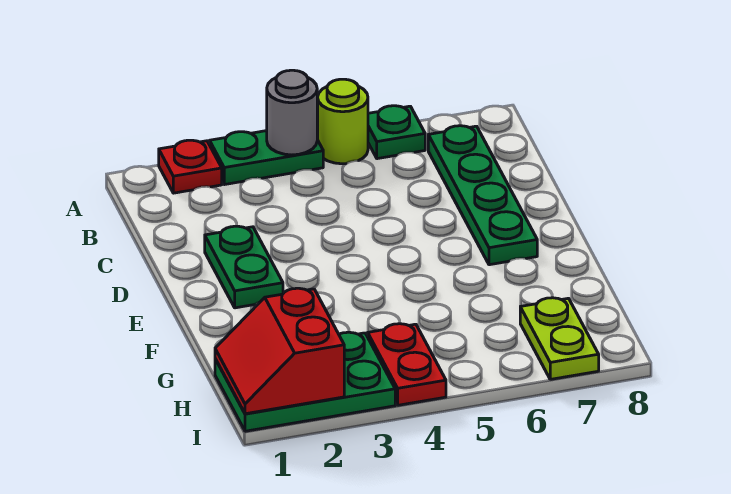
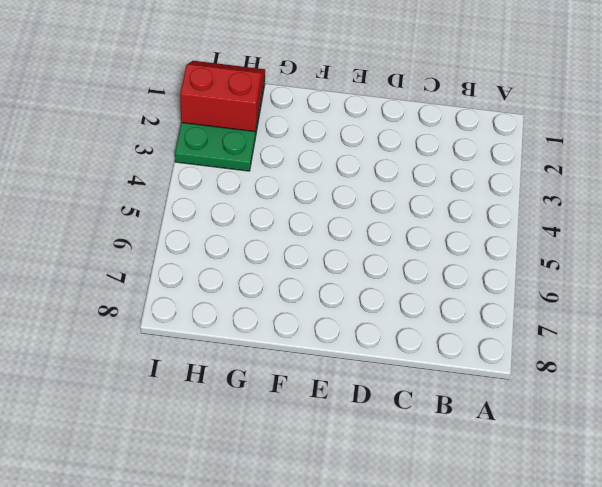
none -> red plate A2 level 1
none -> green plate A3:A4 level 1

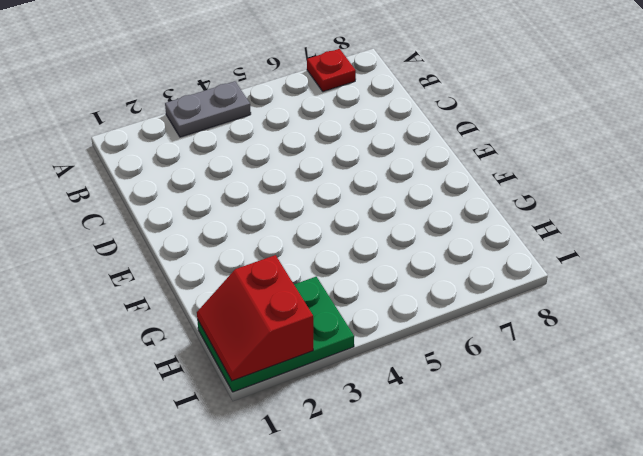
grey plate A3:A4 level 1 -> green plate A3:A4 level 1
red plate A7 level 1 -> red plate A2 level 1
none -> lime round brick A5 level 1
none -> green plate A6 level 1

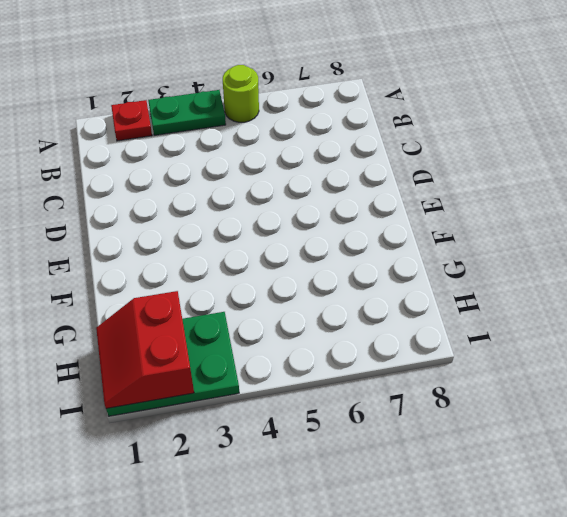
none -> green plate A6 level 1
none -> green plate B7:E7 level 1

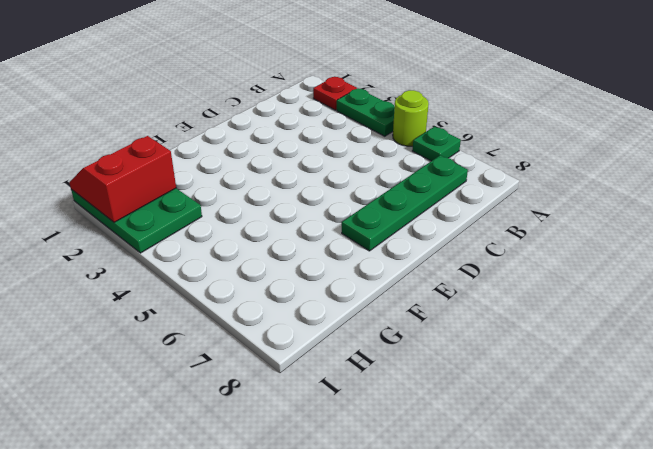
none -> green plate D2:E2 level 1
none -> red plate H4:I4 level 1

